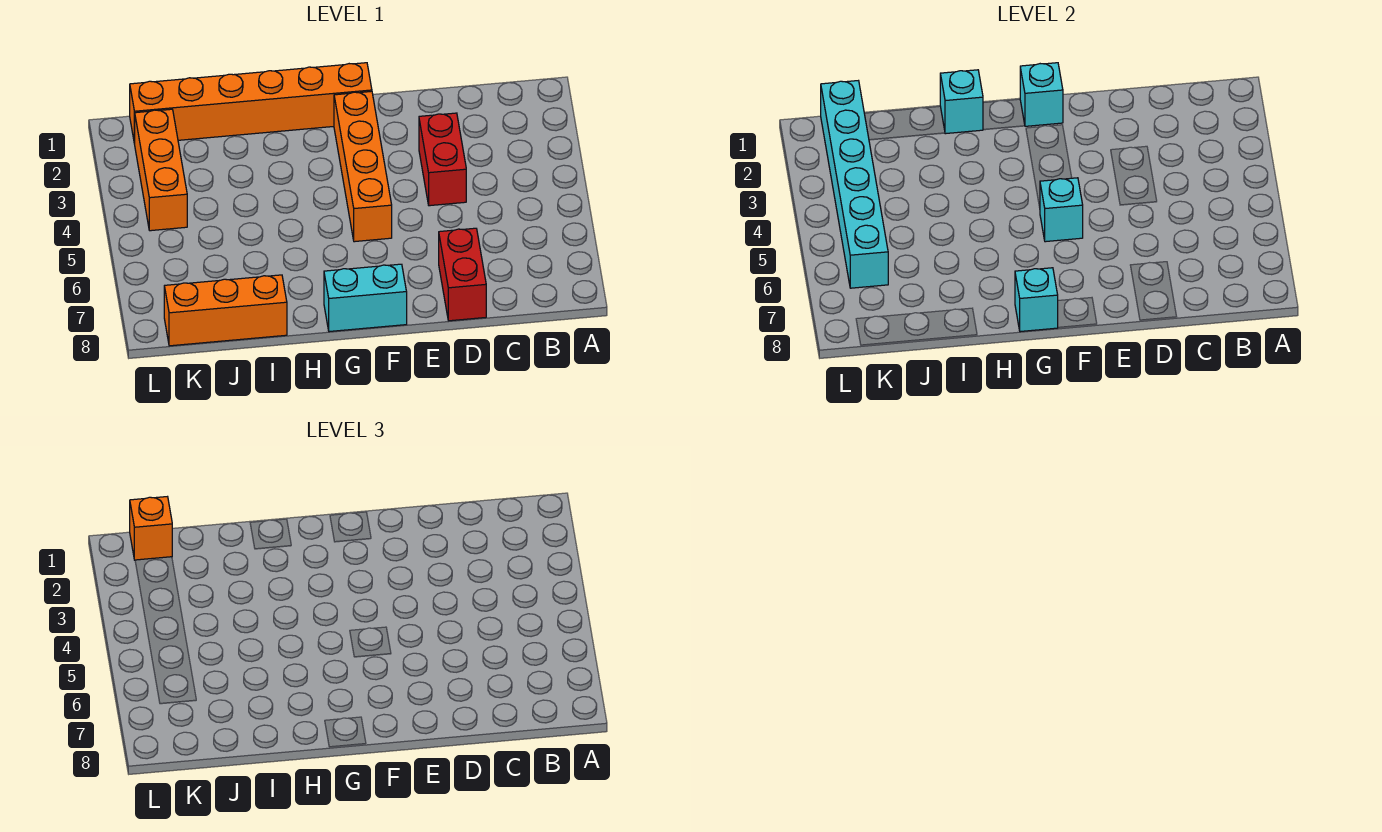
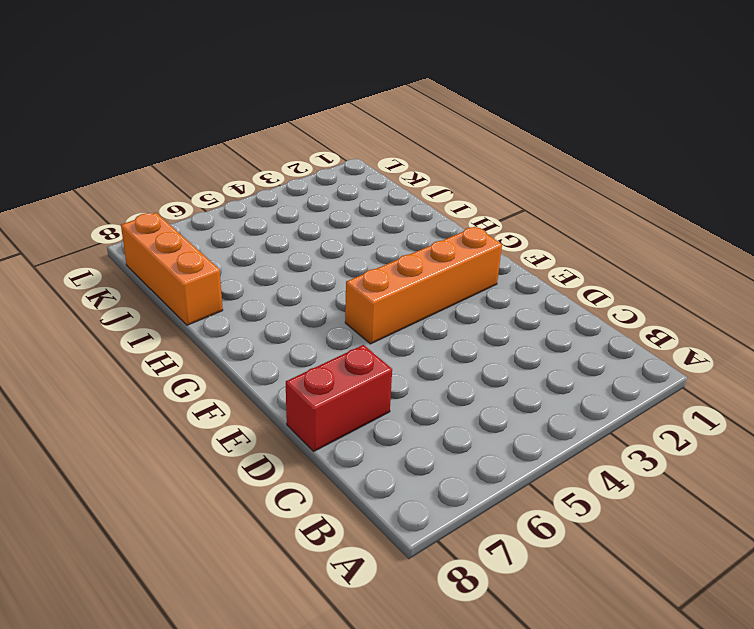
none -> red brick D3:D4 level 1
none -> orange brick F1:K1 level 1
none -> cyan brick F8:G8 level 1

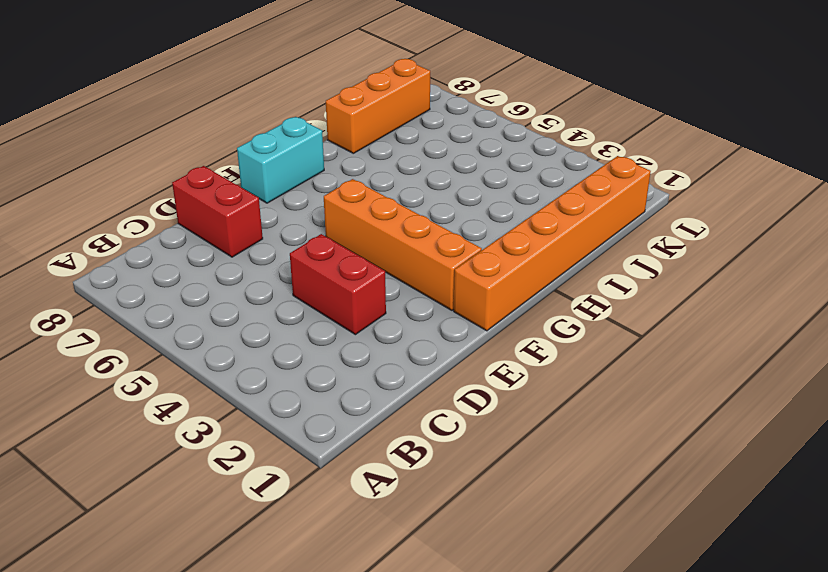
none -> orange brick K2:K4 level 1
none -> cyan brick F1 level 2
none -> cyan brick F5 level 2

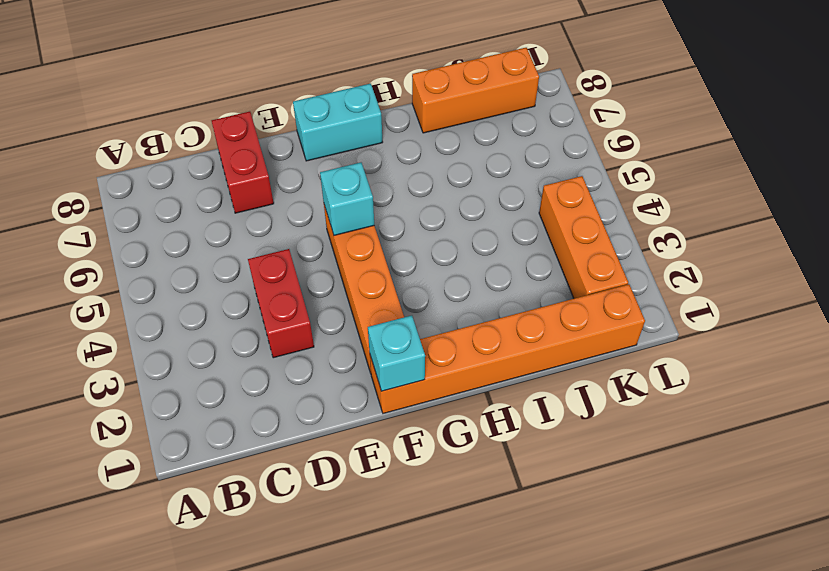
none -> cyan brick G8 level 2
none -> cyan brick H1 level 2
none -> cyan brick K1:K6 level 2

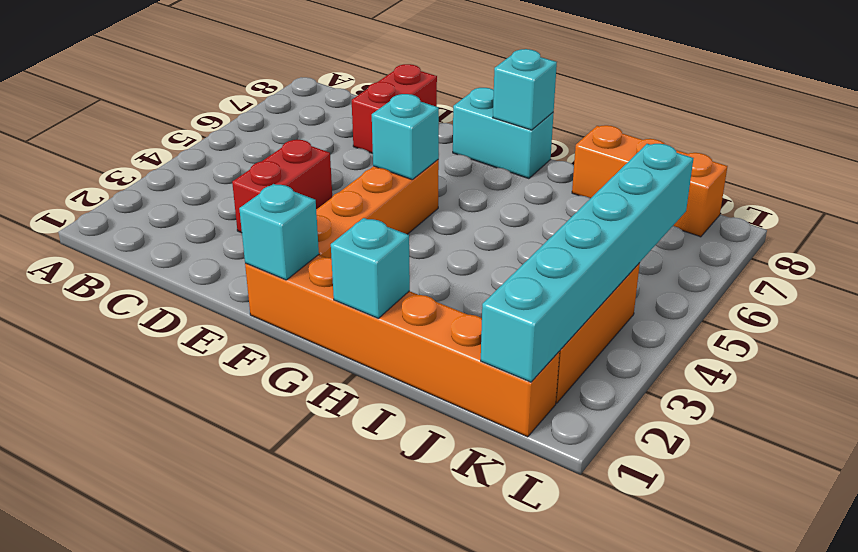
none -> orange brick K1 level 3

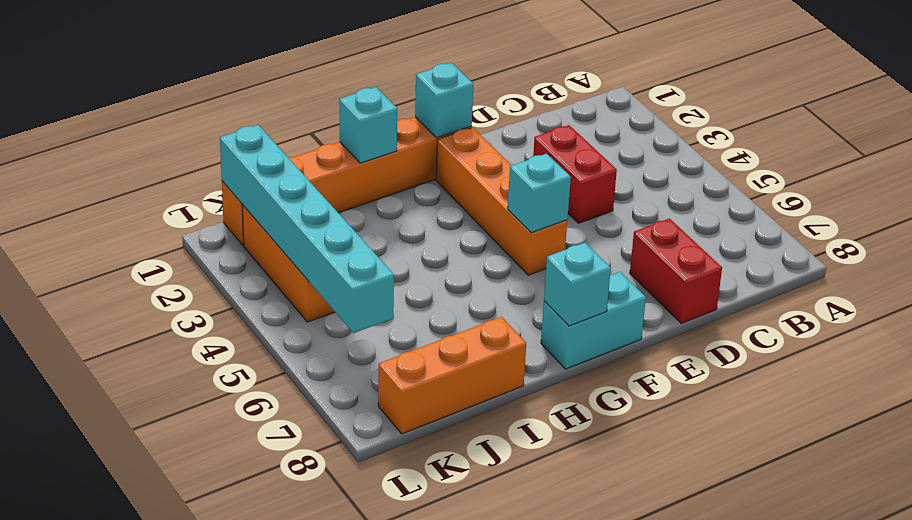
none -> orange brick K1 level 3

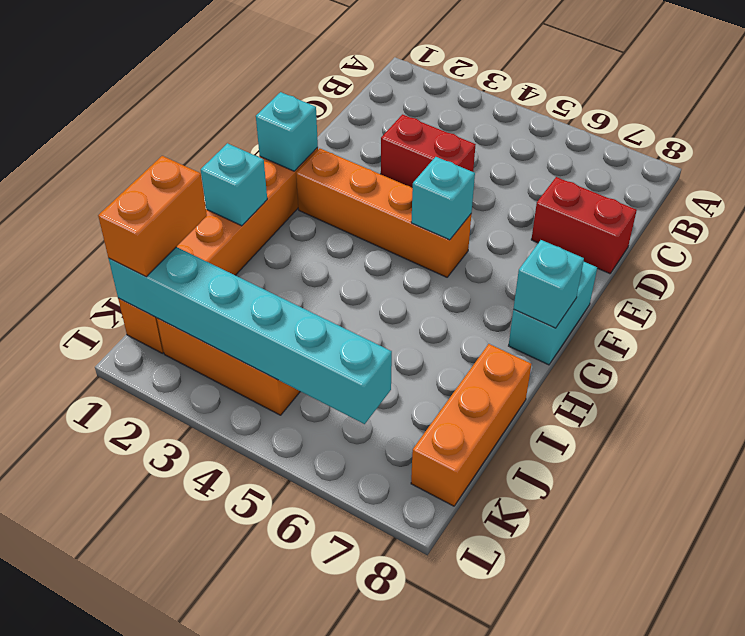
orange brick J1:K1 level 3 -> orange brick K1 level 3

